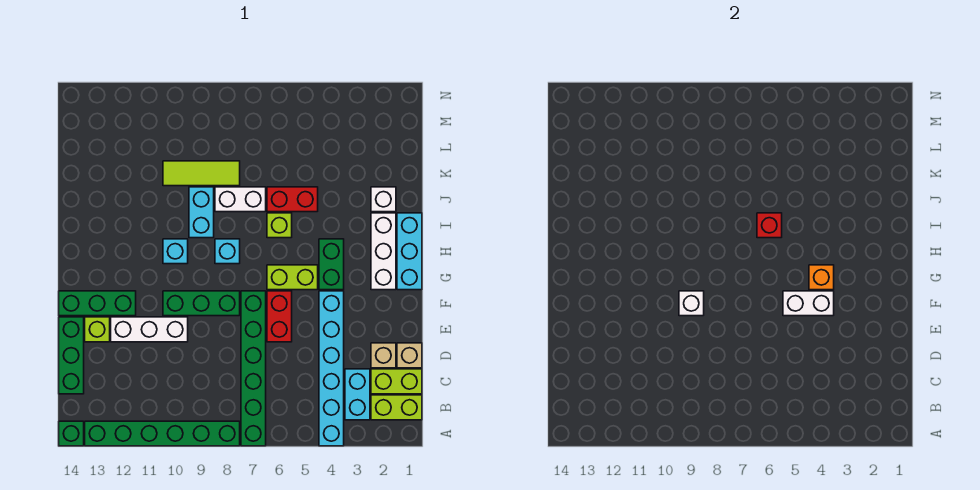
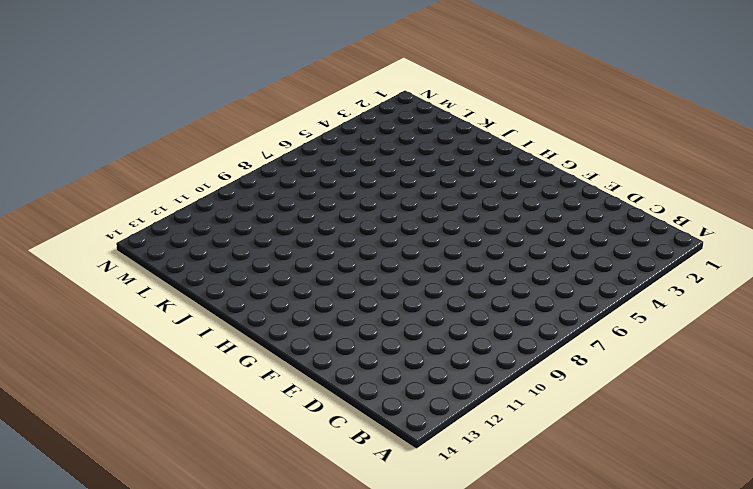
none -> cyan brick A4:F4 level 1
none -> green brick A7:F7 level 1
none -> green brick A8:A13 level 1
none -> green brick A14 level 1

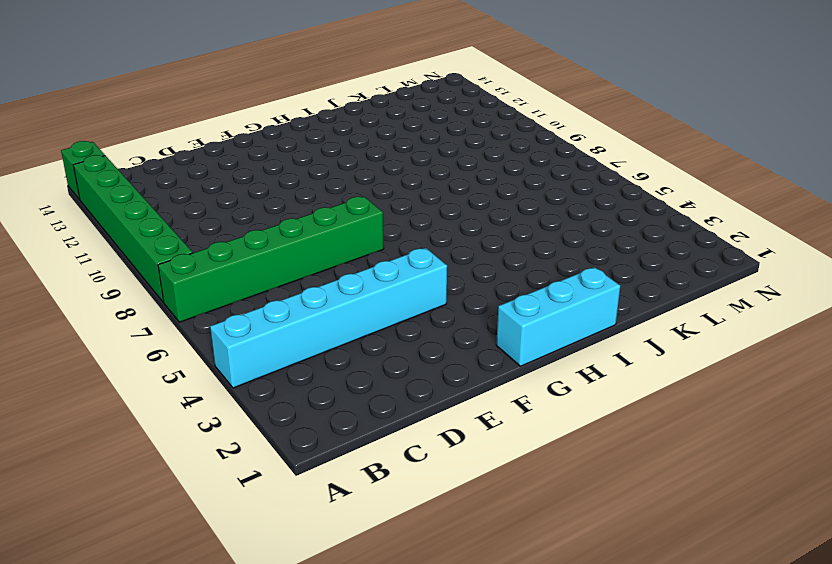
none -> lime brick B1:B2 level 1
none -> cyan brick B3:C3 level 1
none -> lime brick C1:C2 level 1
none -> green brick C14:E14 level 1

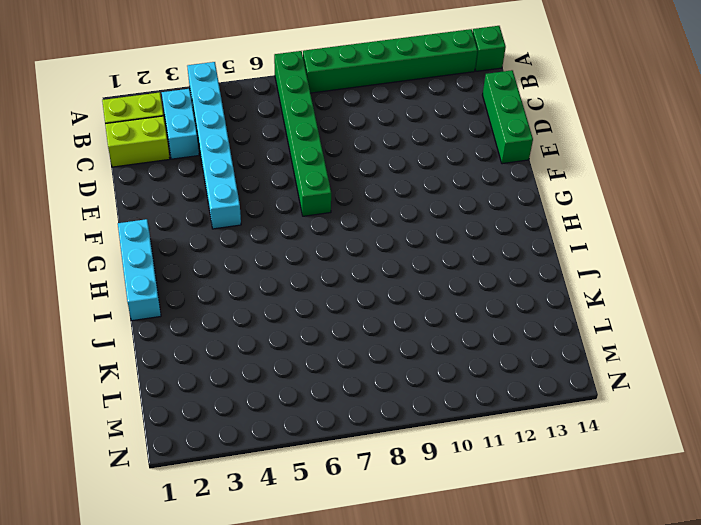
none -> tan brick D1 level 1
none -> tan brick D2 level 1
none -> red brick E6:F6 level 1
none -> white brick E10:E12 level 1

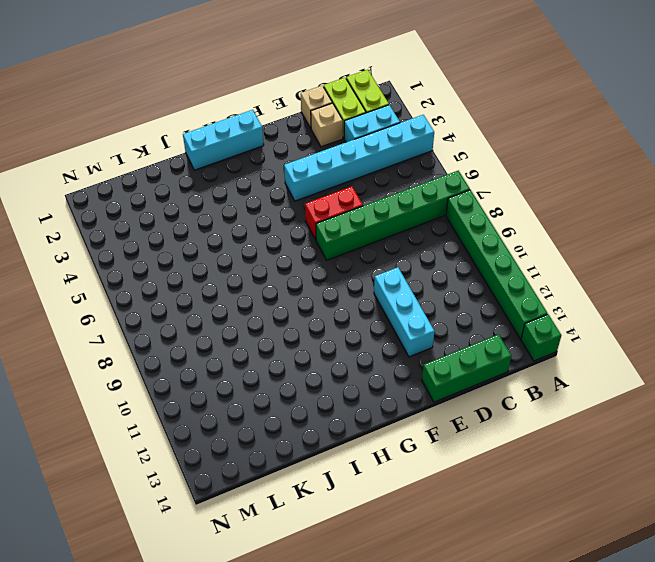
cyan brick E10:E12 level 1 -> white brick E10:E12 level 1
none -> lime brick E13 level 1
none -> green brick F8:F10 level 1
none -> green brick F12:F14 level 1
none -> white brick G2:I2 level 1

